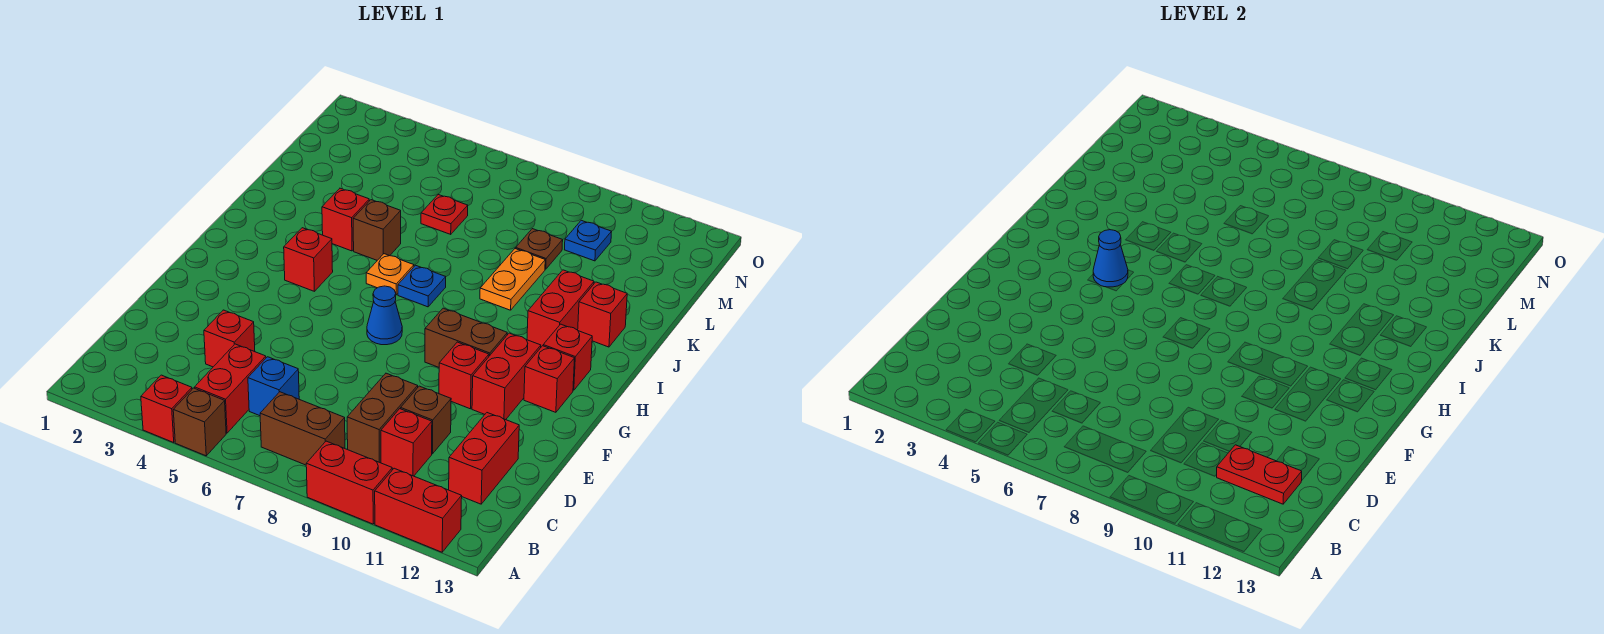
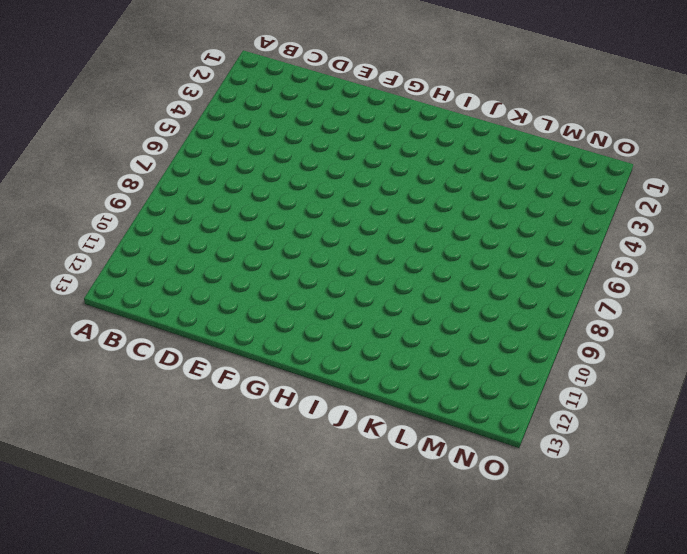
none -> red brick A4 level 1
none -> brown brick A5 level 1
none -> red brick A9:A10 level 1
none -> red brick A11:A12 level 1

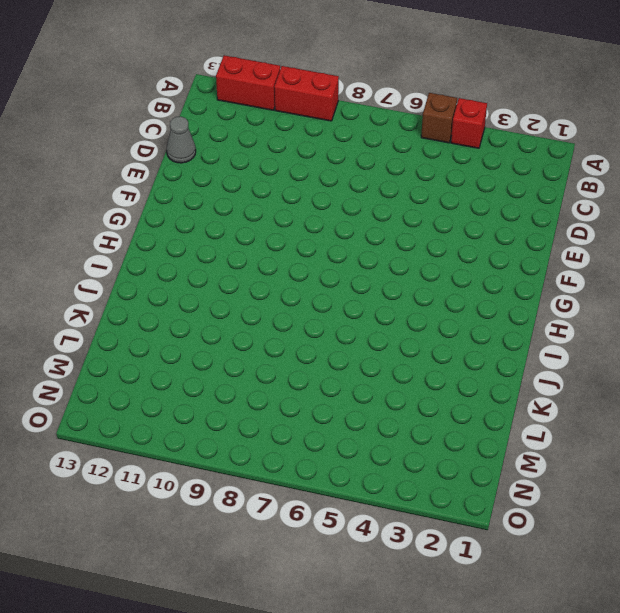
grey cone D13 level 1 -> none
none -> red brick B5:C5 level 1
none -> brown brick B7:B8 level 1
none -> blue brick C6 level 1
none -> brown brick C9:D9 level 1

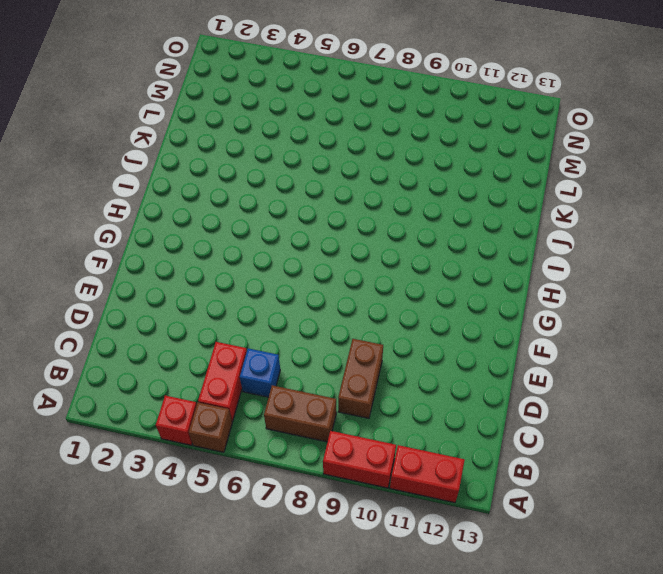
none -> red brick C10 level 1
none -> red brick C12:D12 level 1
none -> red brick D4 level 1
none -> brown brick D10 level 1

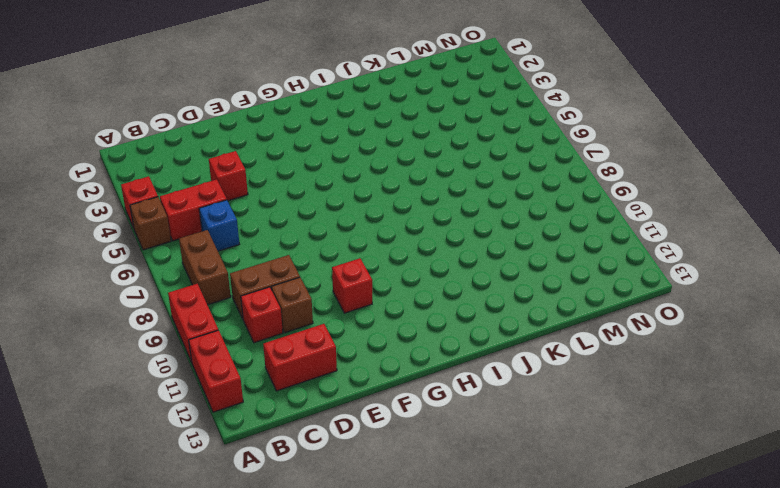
none -> red brick F11:G11 level 1
none -> blue cone G7 level 1
none -> brown brick G9:G10 level 1
none -> red brick G12 level 1

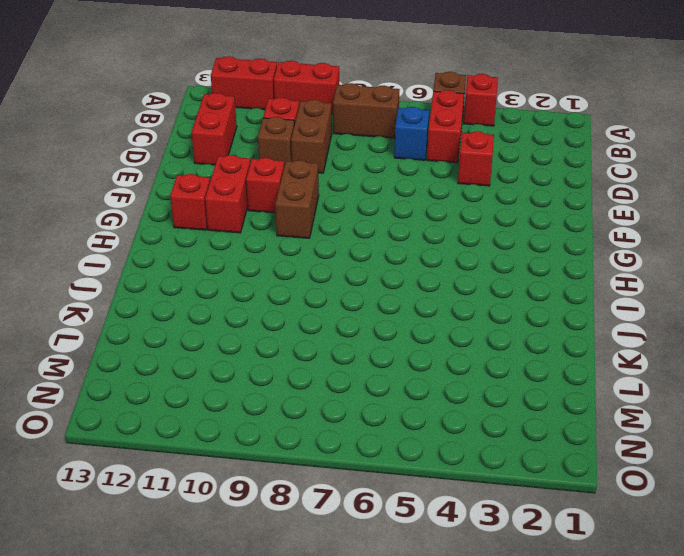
brown brick F9:G9 level 1 -> brown brick G9:G10 level 1
none -> blue cone G7 level 1
none -> red brick H4 level 1
none -> red brick H12 level 1
none -> orange plate I6 level 1

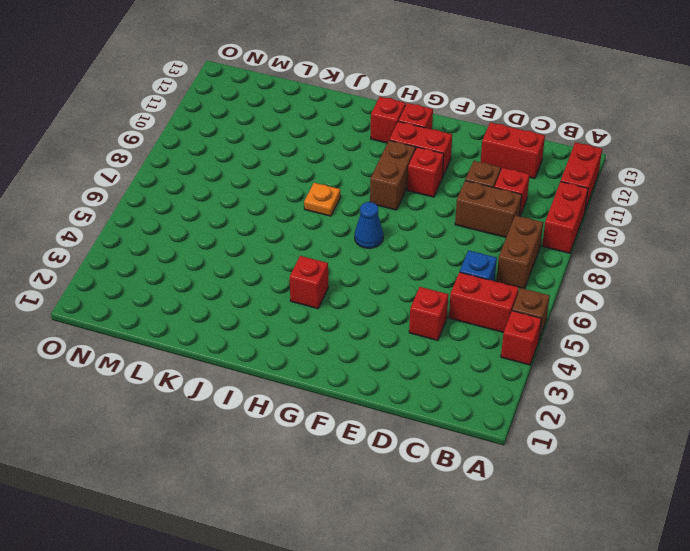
orange plate I8 level 1 -> orange plate I6 level 1
none -> blue plate I7 level 1
none -> red brick I11:J11 level 1
none -> red brick J4 level 1
none -> brown brick J5 level 1

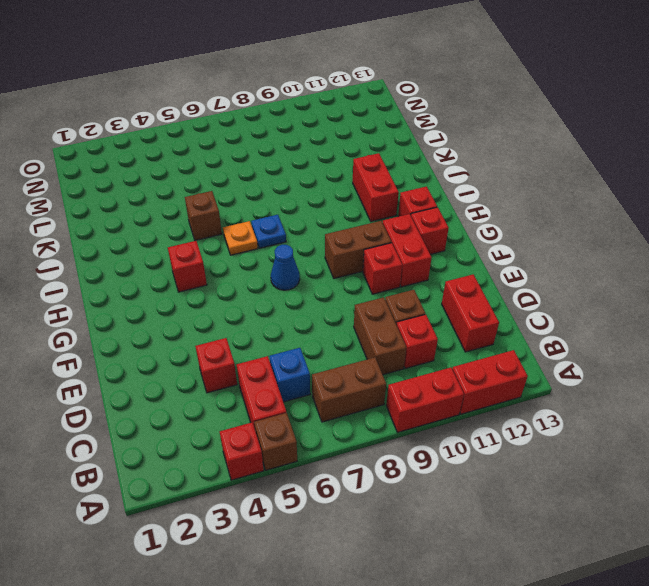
none -> red brick J4 level 1
none -> orange plate J9:K9 level 1
none -> red brick J12 level 1
none -> red plate L6 level 1

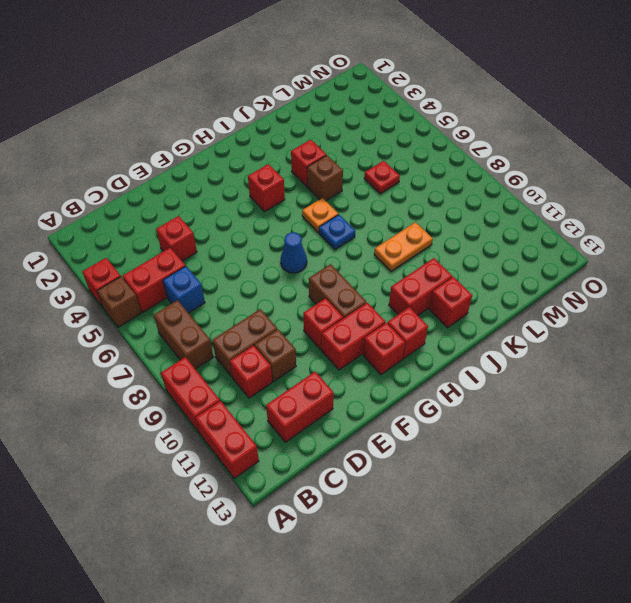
none -> brown plate L9 level 1
none -> blue plate M10 level 1
none -> red plate C11:C12 level 2
none -> blue cone H4 level 2

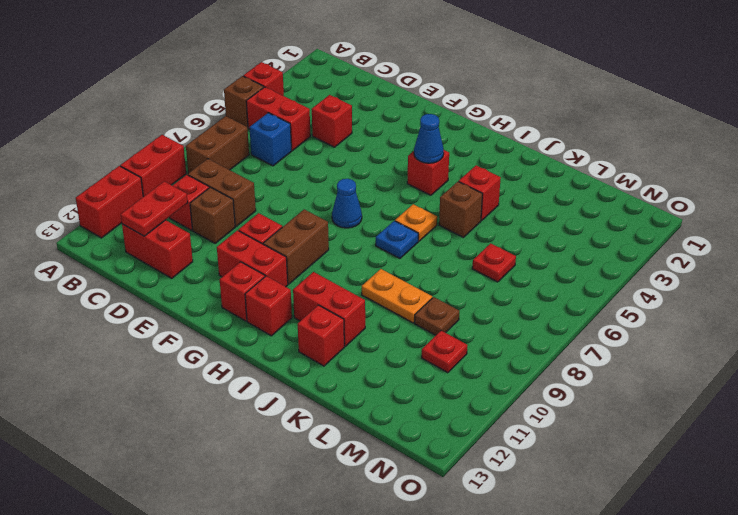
red plate M10 level 1 -> blue plate M10 level 1

